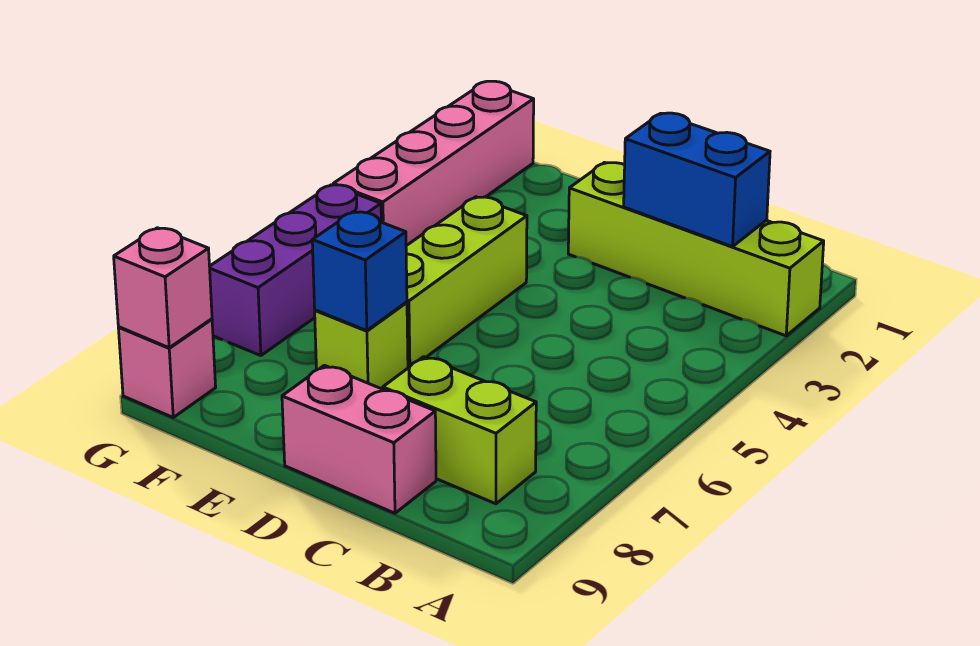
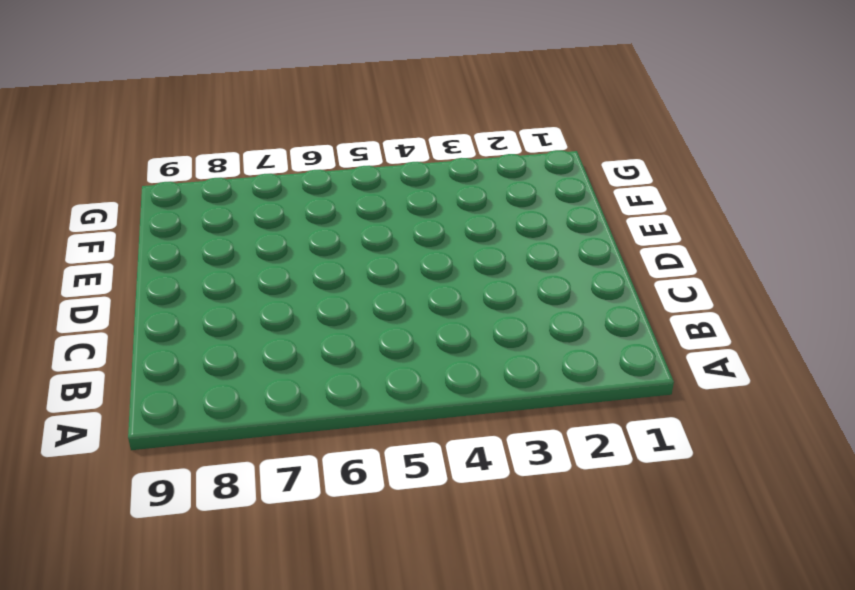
none -> lime brick A2:D2 level 1
none -> lime brick B8:C8 level 1

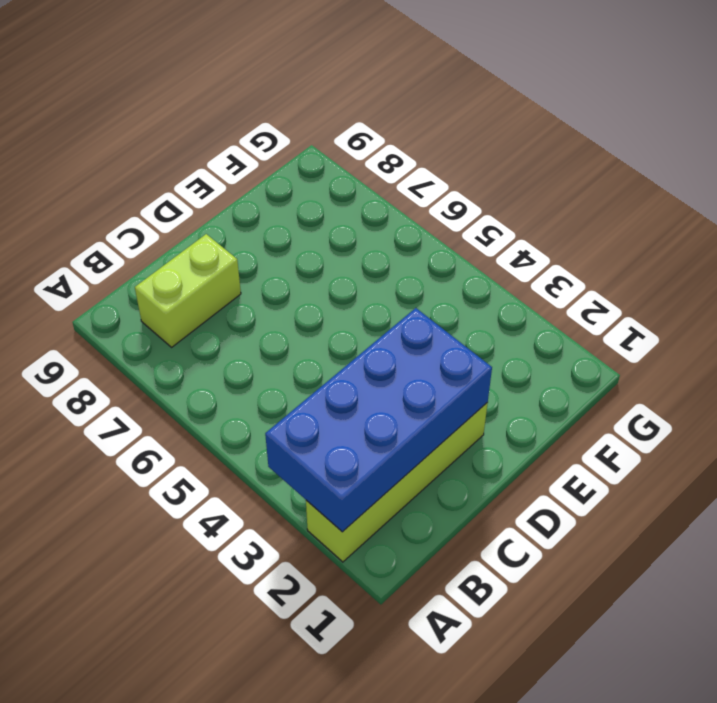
blue brick A2:D3 level 2 -> blue brick B2:C2 level 2
none -> pink brick C9:D9 level 1
none -> lime brick E4:E6 level 1

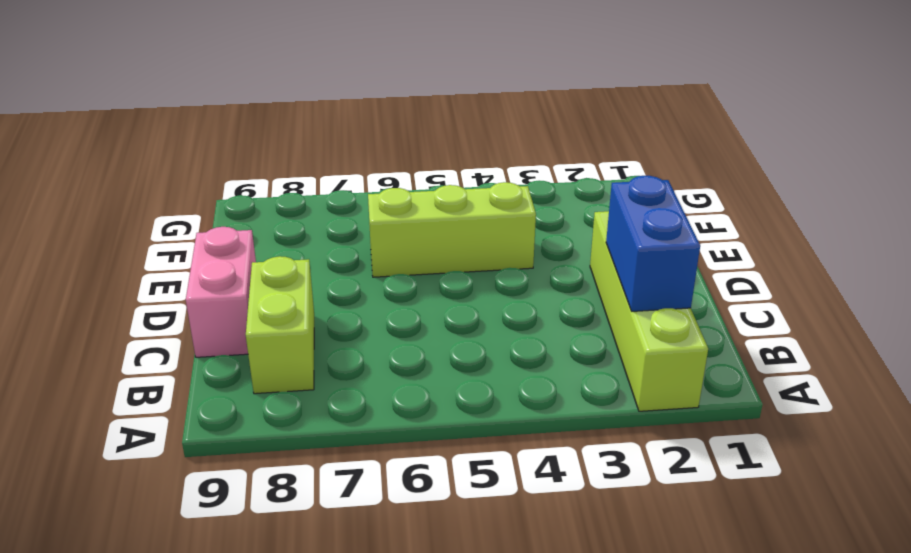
none -> lime brick E7 level 1
none -> pink brick G1:G4 level 1

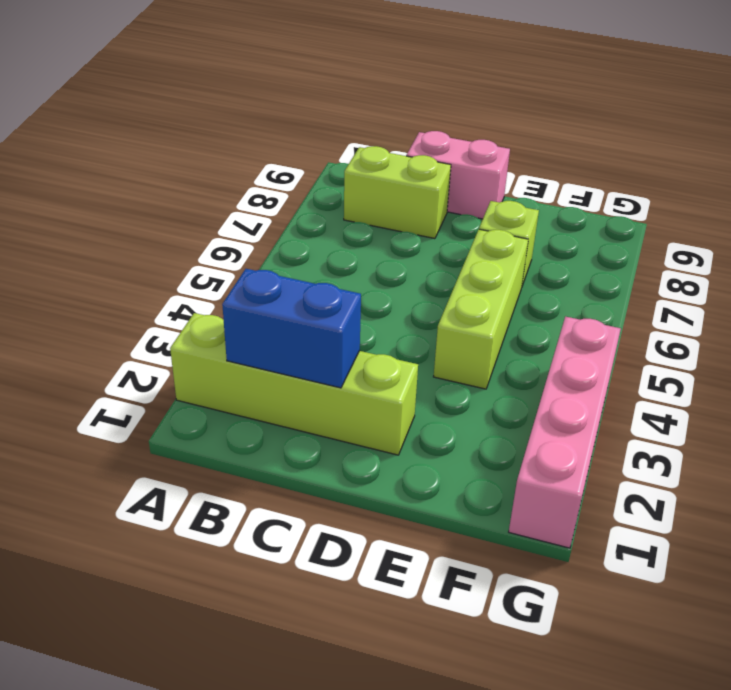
none -> purple brick G5:G7 level 1
none -> pink brick G9 level 1

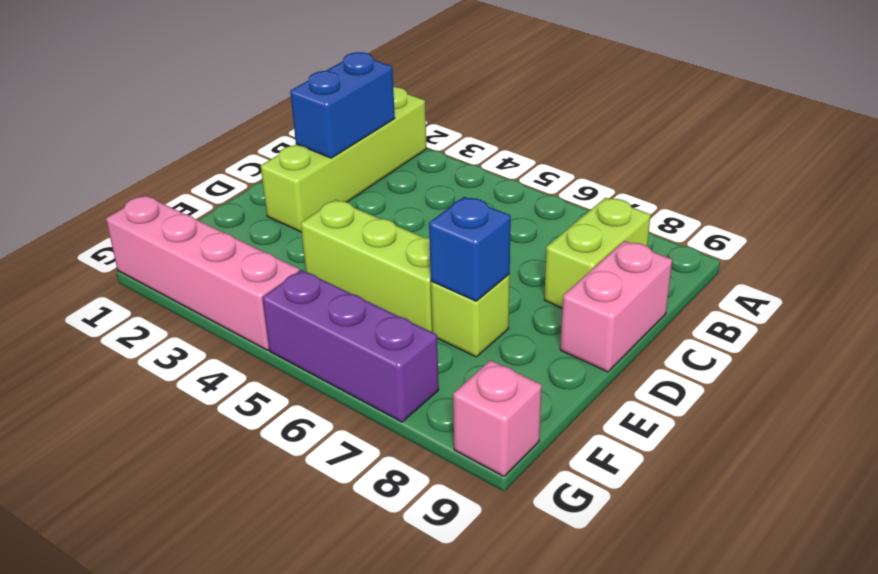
none -> pink brick G9 level 2

